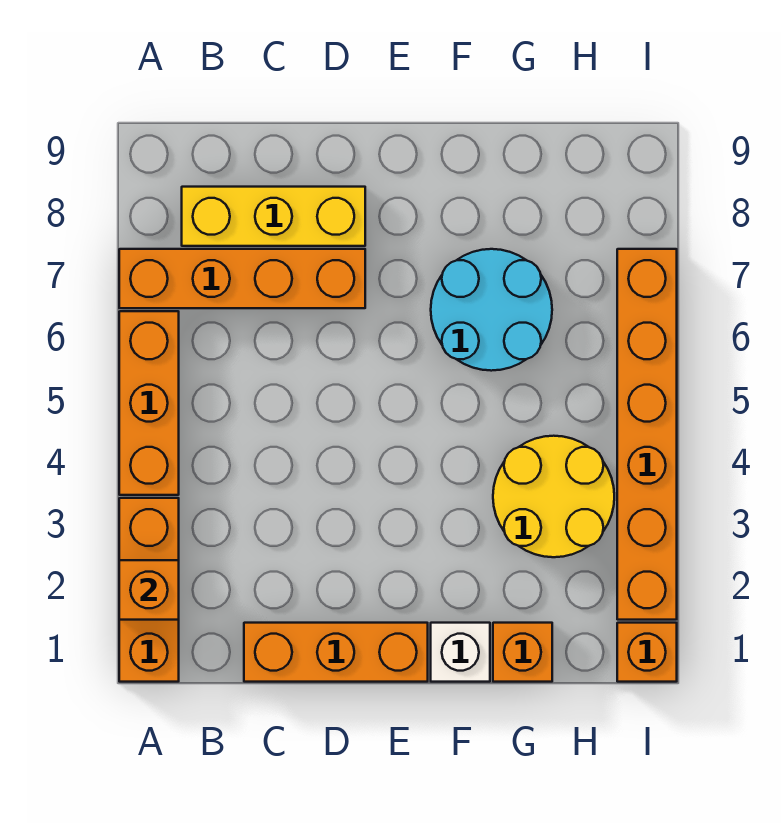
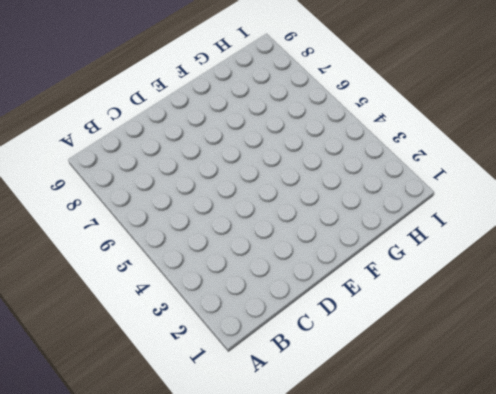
none -> orange brick A1:A3 level 1
none -> orange brick A4:A6 level 1
none -> orange brick A7:D7 level 1

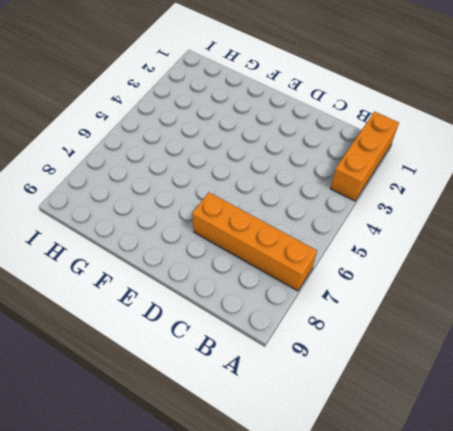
none -> orange brick A4:A6 level 1
none -> yellow brick B8:D8 level 1
none -> orange brick C1:E1 level 1

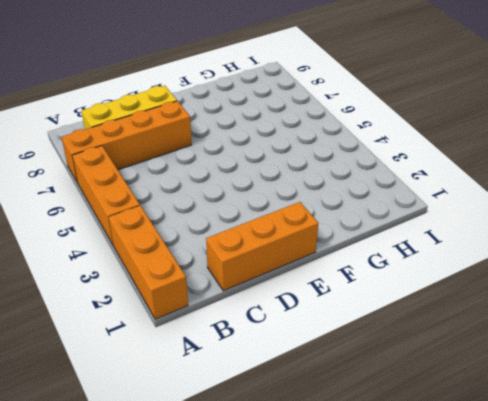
none -> white brick F1 level 1
none -> cyan round brick F6:G7 level 1
none -> orange brick G1 level 1

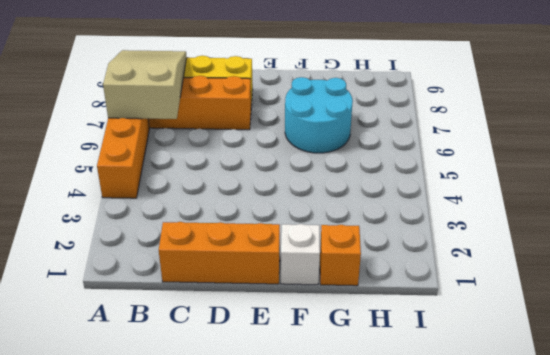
tan slope A6:B8 level 2 top 6 -> none
none -> orange brick A1:A3 level 1
none -> yellow round brick G3:H4 level 1
none -> orange brick I1 level 1

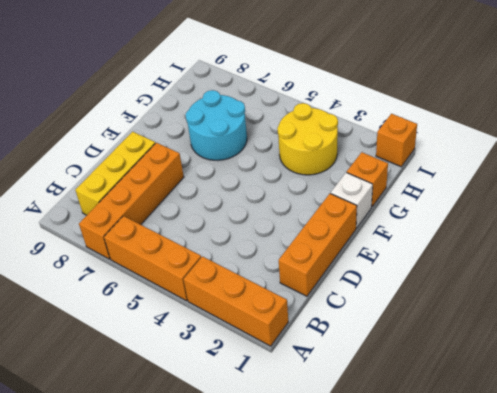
none -> orange brick I2:I7 level 1
none -> orange brick A2 level 2

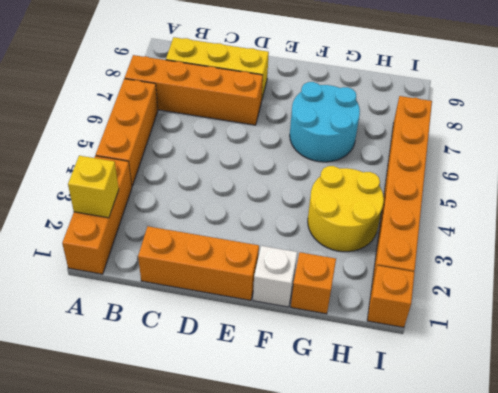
yellow brick A2 level 2 -> orange brick A2 level 2

